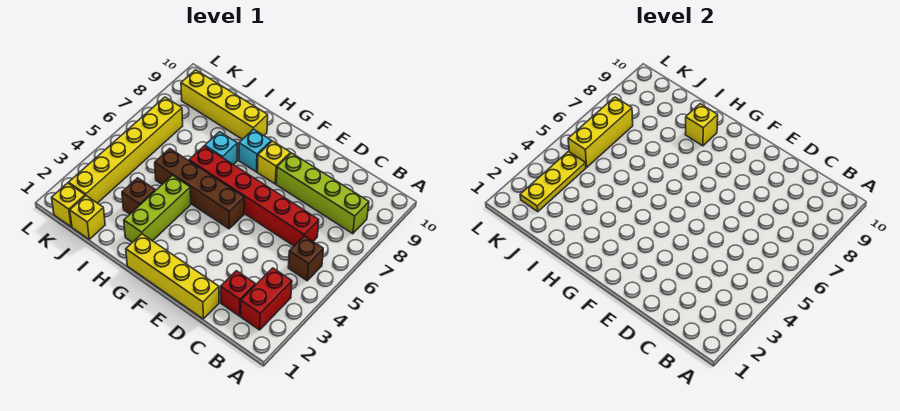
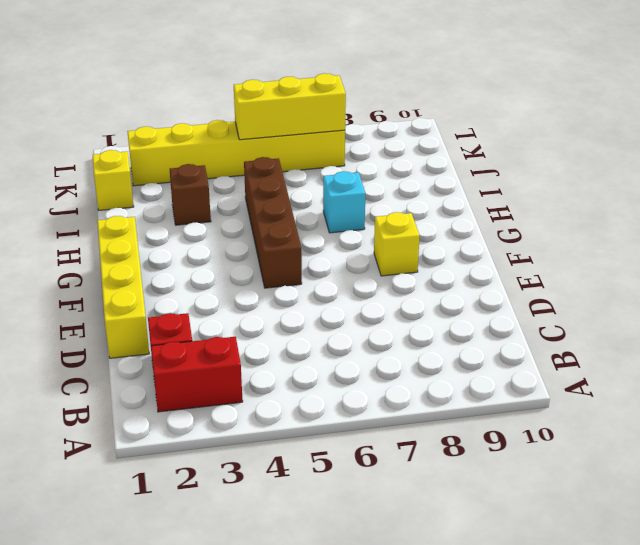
none -> brown brick B5 level 1
none -> lime brick B8:E8 level 1
none -> red brick C6:H6 level 1

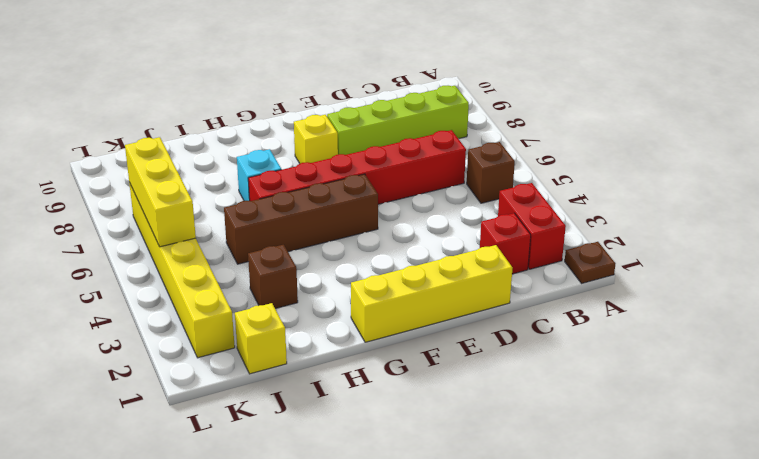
brown plate A1 level 1 -> none
none -> cyan brick G8 level 1
none -> lime brick H2:H4 level 1
none -> yellow brick H9:K9 level 1

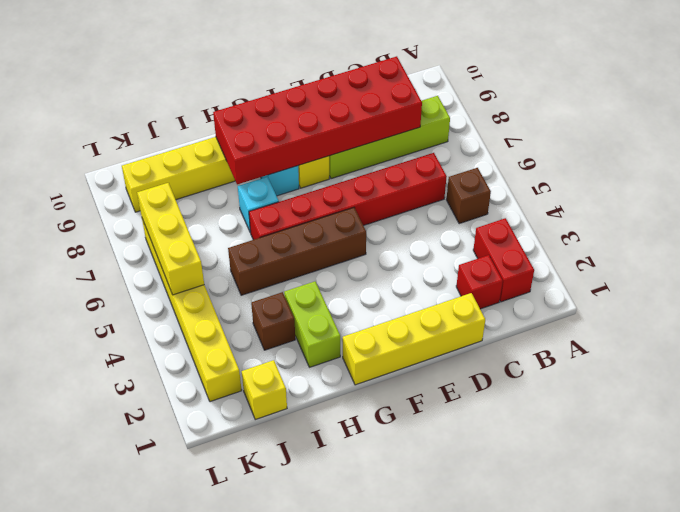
red brick C8:H9 level 2 -> yellow brick H9 level 2
lime brick H2:H3 level 1 -> lime brick H2:H4 level 1
none -> yellow brick K1 level 1
none -> yellow plate K2:K4 level 2

